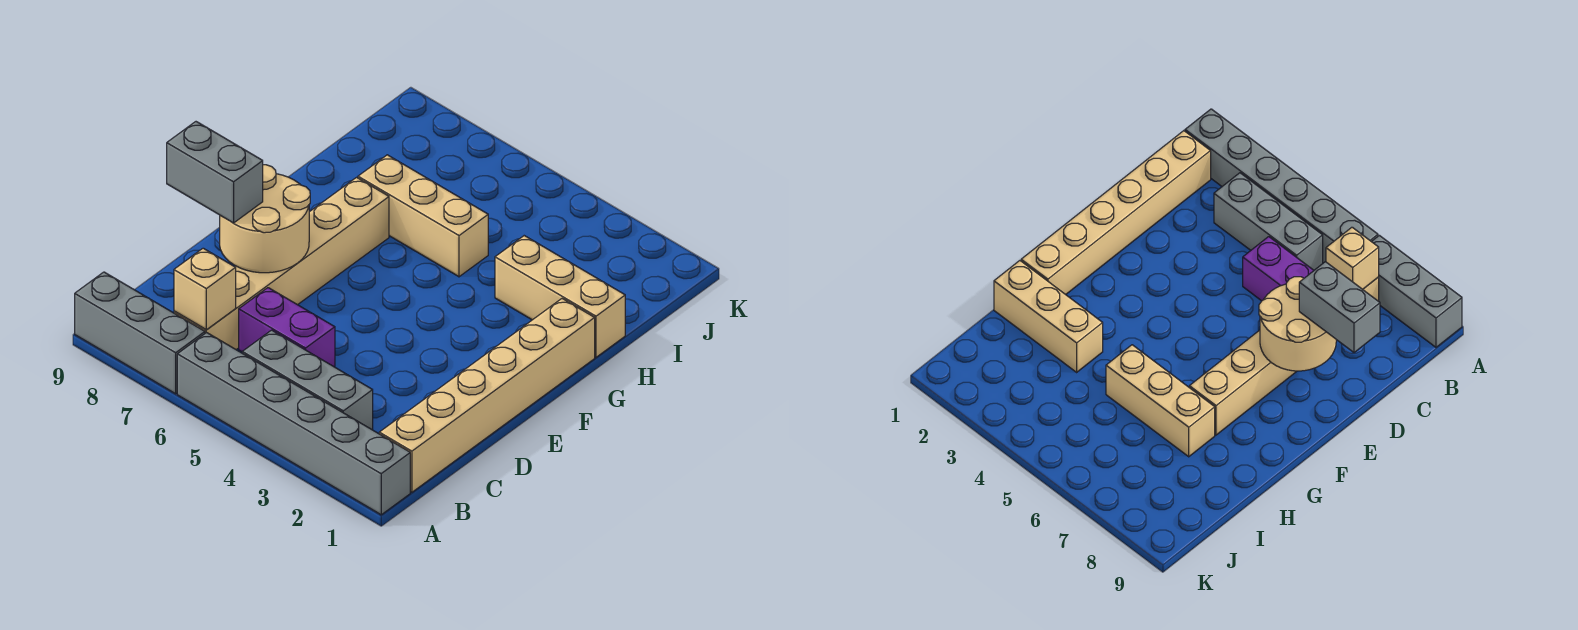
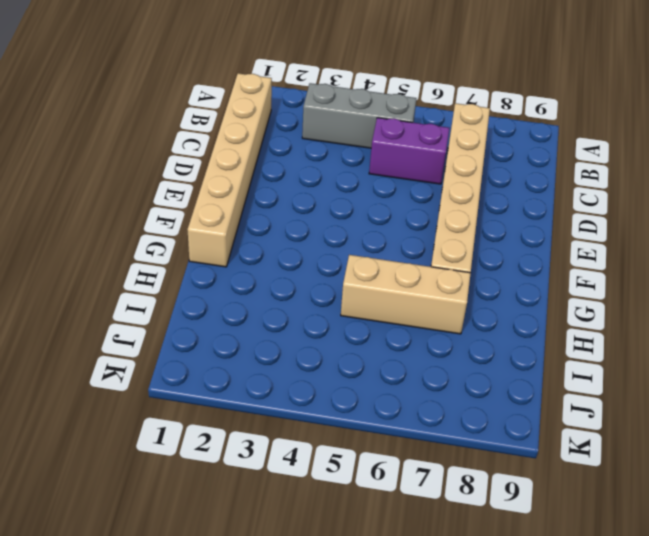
none -> grey brick A1:A6 level 1
none -> grey brick A7:A9 level 1

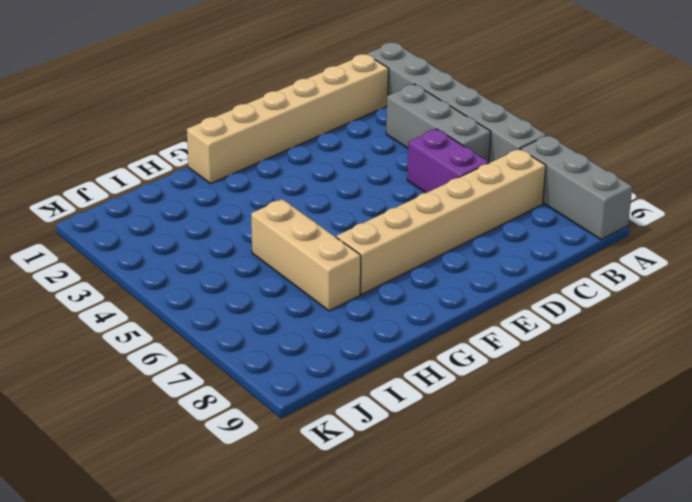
none -> tan brick H1:H3 level 1
none -> tan brick B7 level 2

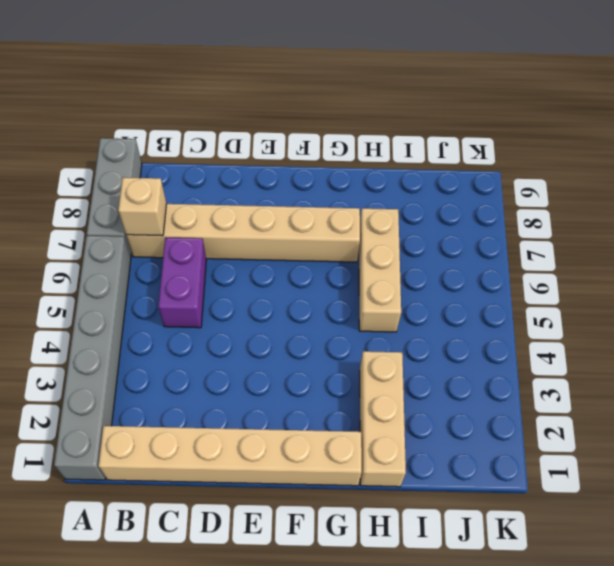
none -> grey brick B3:B5 level 1
none -> tan round brick D7:E8 level 2

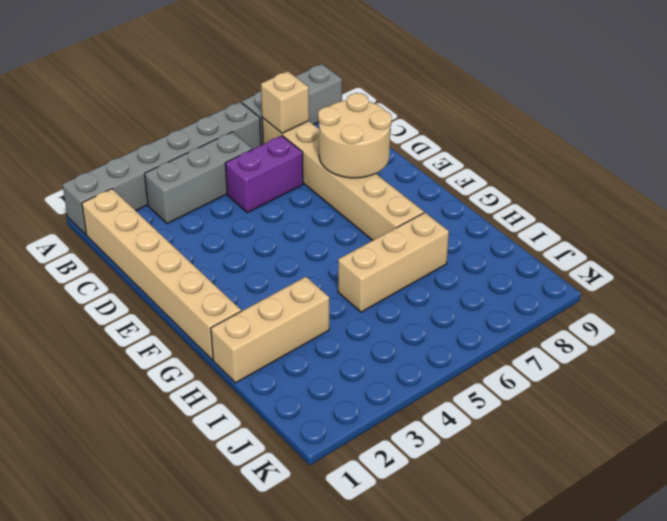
none -> grey brick D8:D9 level 3

